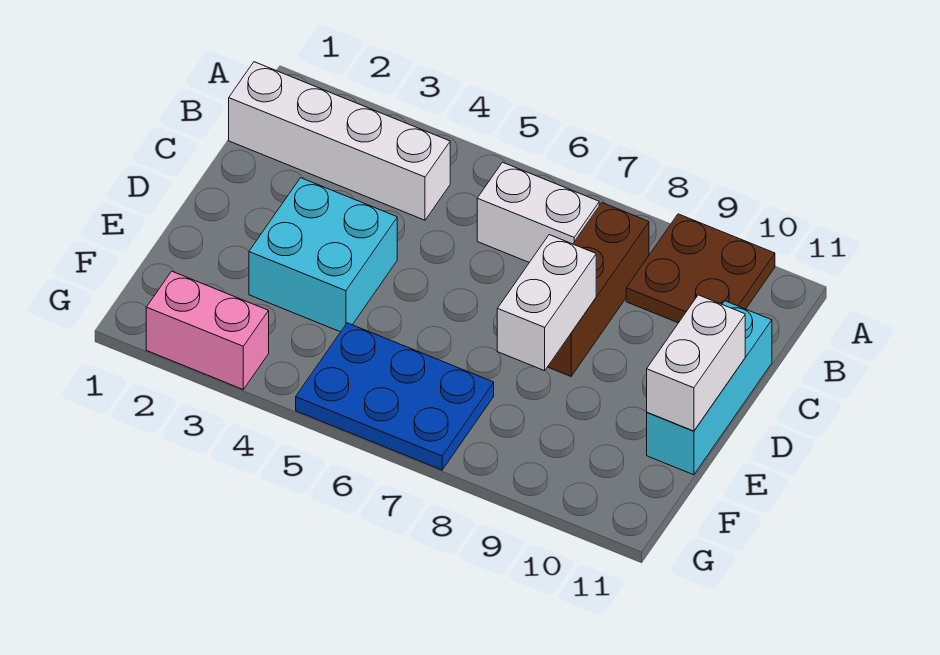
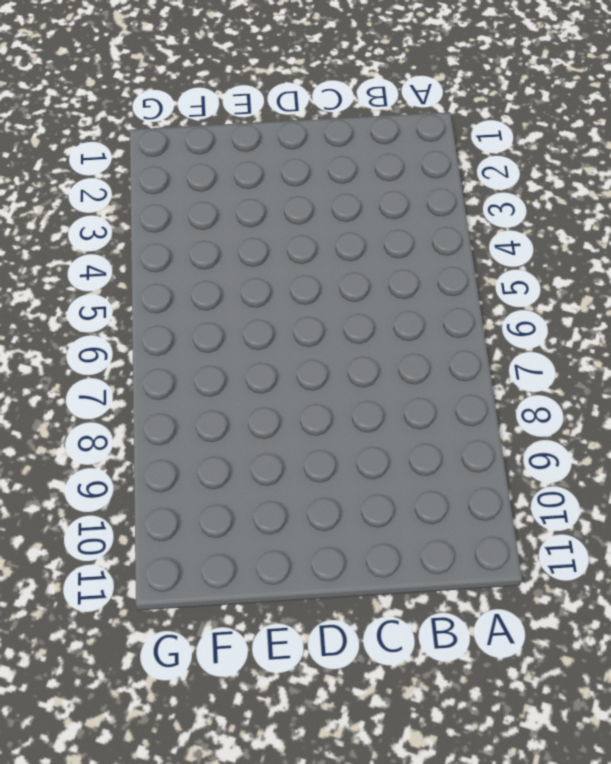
none -> brown plate A9:B10 level 1
none -> white brick B1:B4 level 1

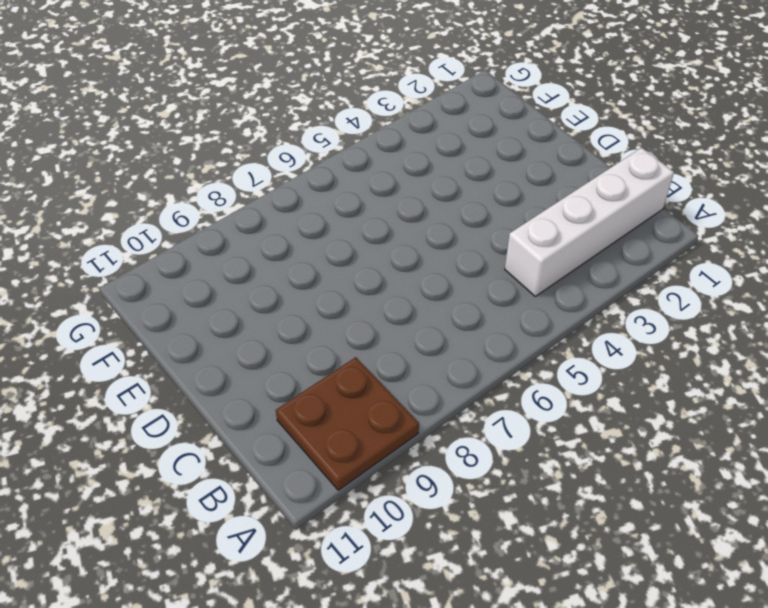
none -> white brick B6:B7 level 1
none -> brown brick B8:D8 level 1

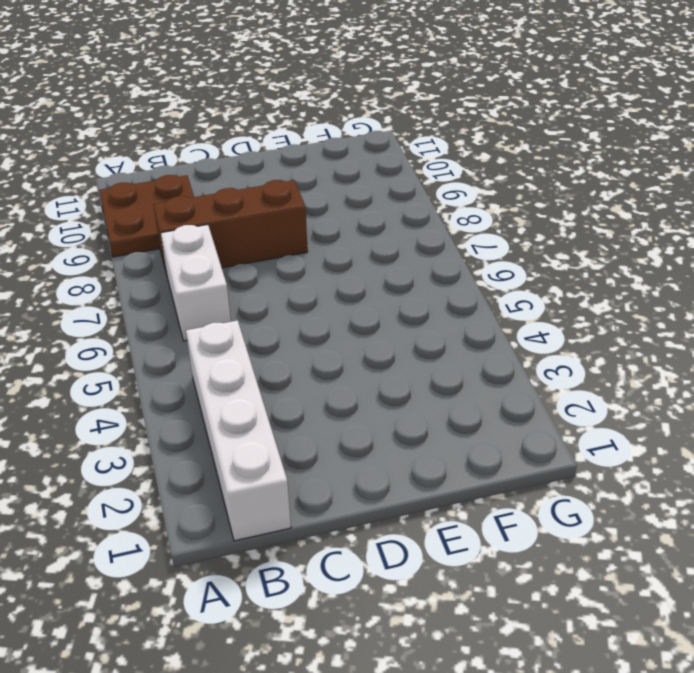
none -> cyan brick C11:E11 level 1
none -> cyan brick D3:E4 level 1

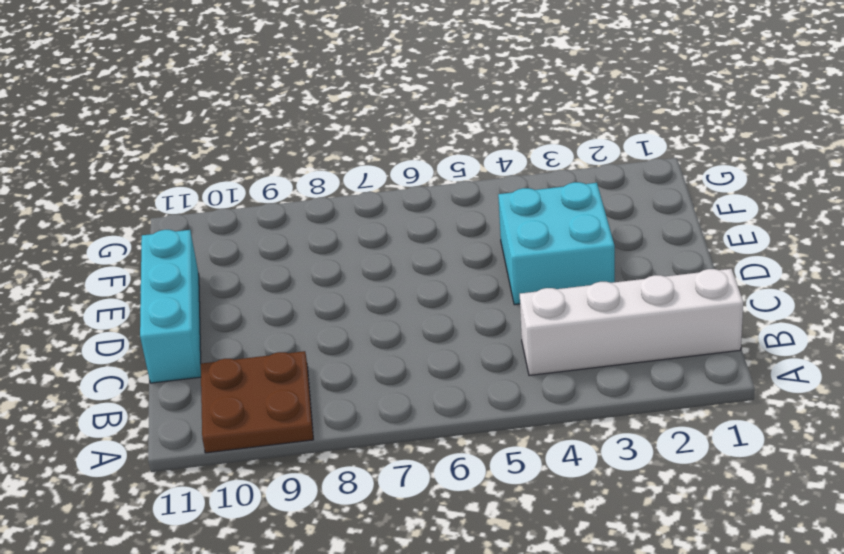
none -> white brick B6:B7 level 1
none -> brown brick B8:D8 level 1

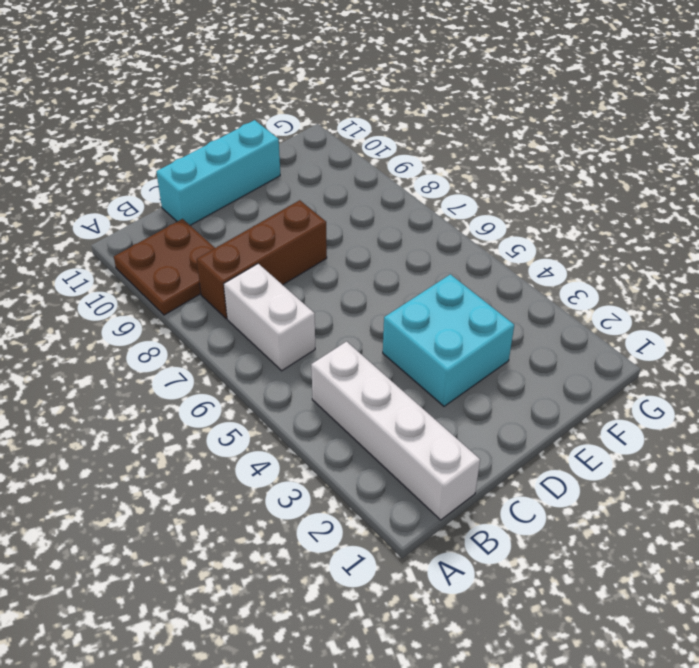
none -> blue plate F5:G7 level 1
none -> pink brick G2:G3 level 1

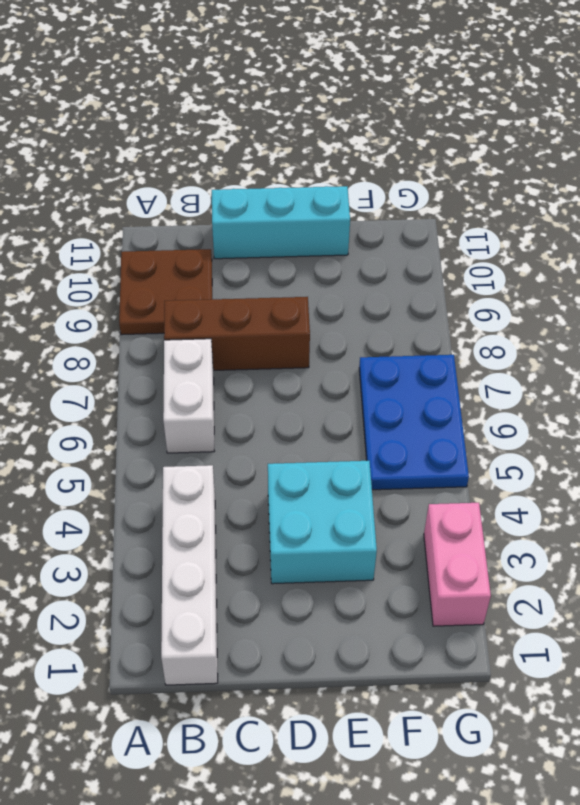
none -> white brick D8:E8 level 2
none -> white brick D11:E11 level 2

